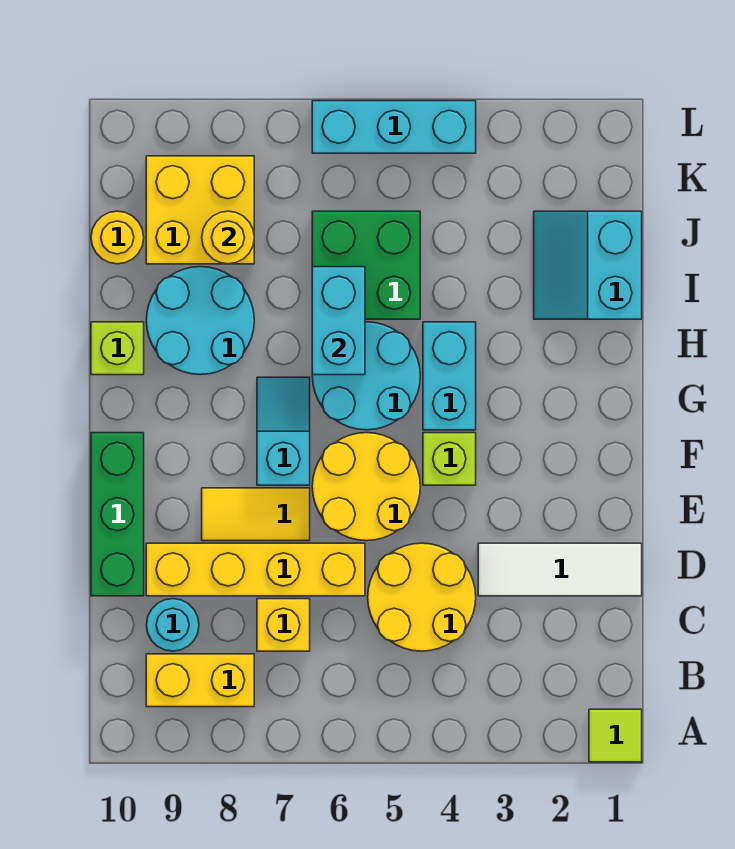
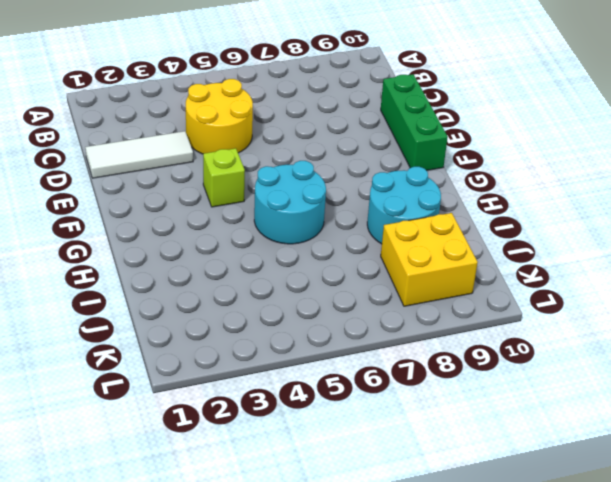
none -> lime tile A1 level 1
none -> yellow brick B8:B9 level 1
none -> yellow brick C7 level 1

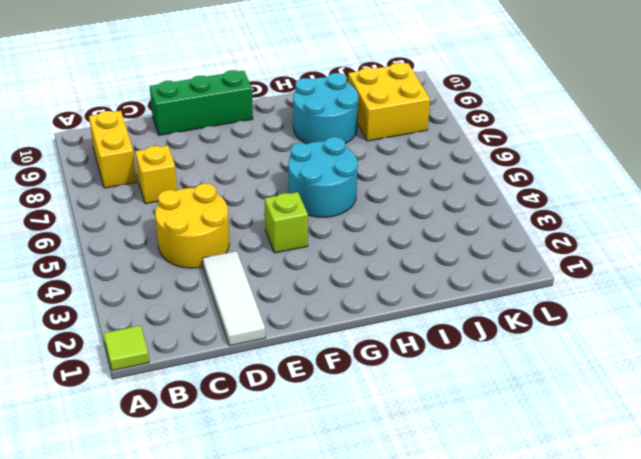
none -> cyan round brick C9 level 1
none -> yellow brick D6:D9 level 1
none -> yellow round brick E5:F6 level 1

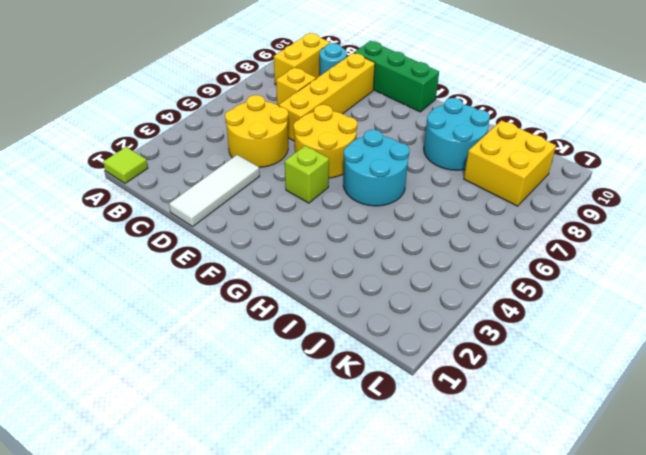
none -> yellow tile E7:E8 level 1
none -> cyan slope F7:G7 level 1 top F
none -> cyan brick G4:H4 level 1

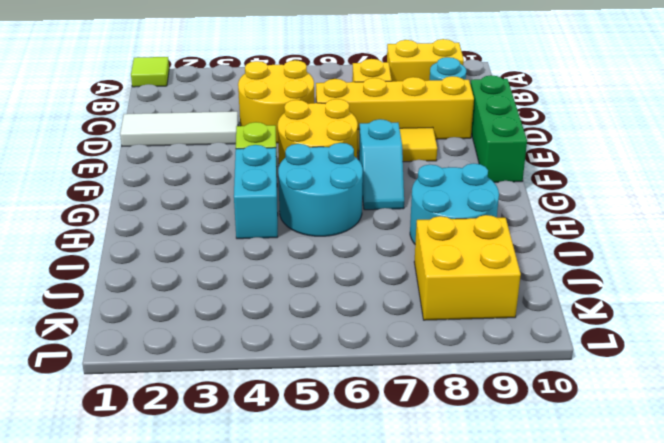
none -> lime brick H10 level 1
none -> cyan slope I1:J2 level 1 top 1
none -> green brick I5:J6 level 1

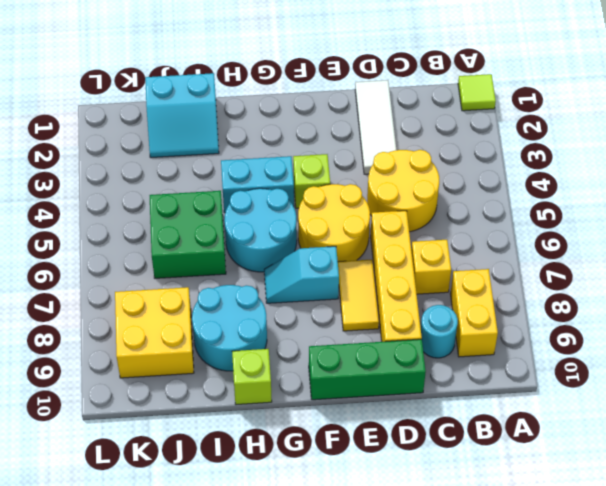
none -> yellow round brick J10 level 1
none -> cyan brick L4:L6 level 1
none -> cyan brick H6:I6 level 2

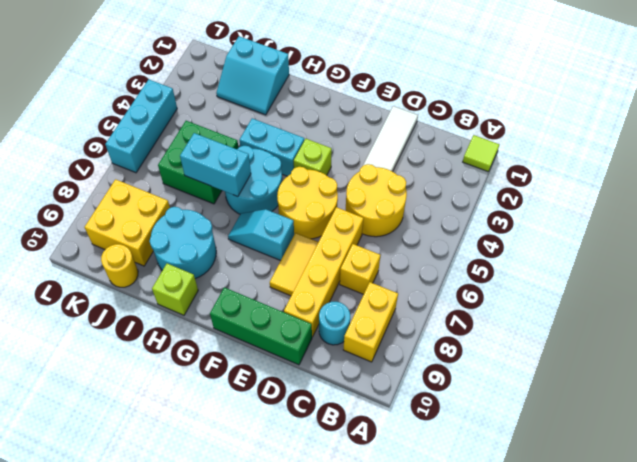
none -> yellow round brick J8 level 2

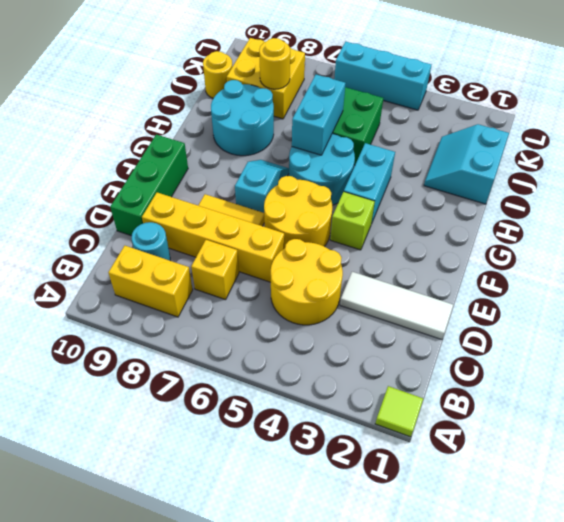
none -> lime brick H10 level 1

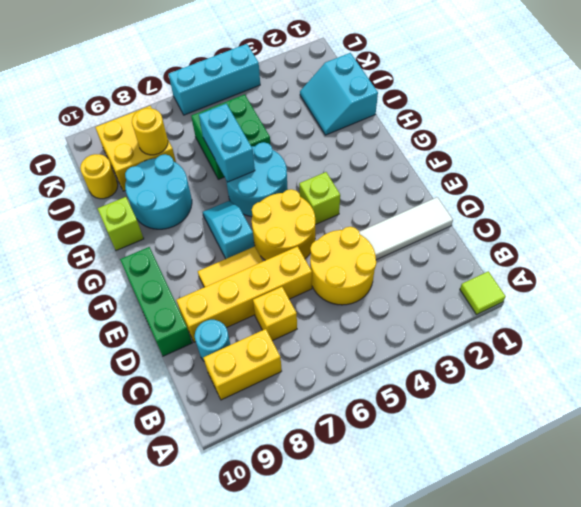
none -> cyan brick G4:H4 level 1

